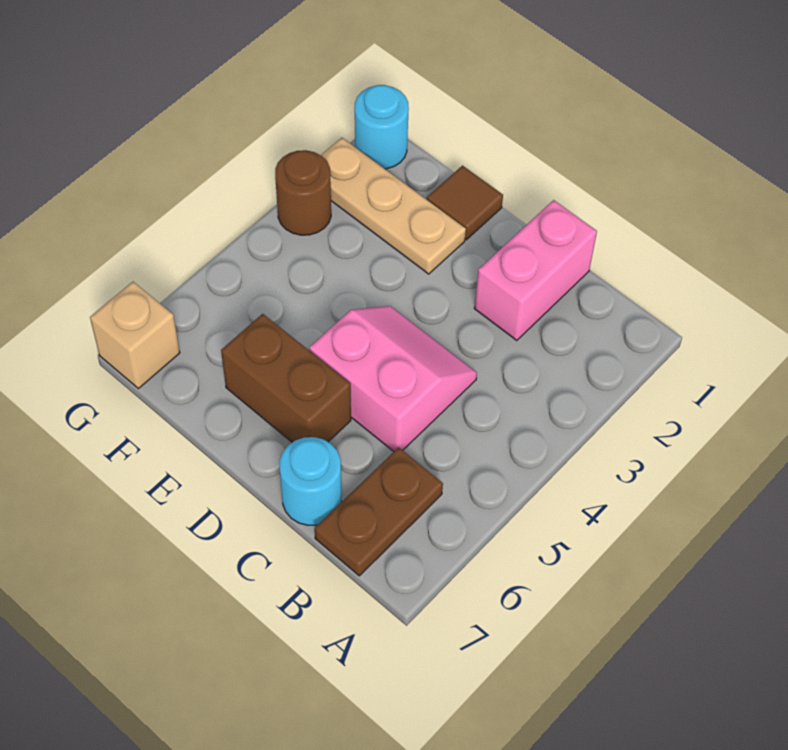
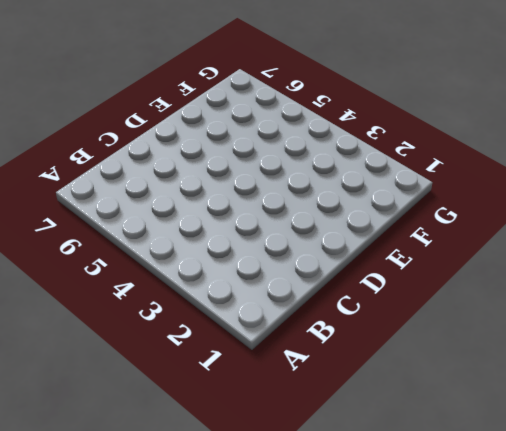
none -> brown plate B6:B7 level 1
none -> pink brick C1:C2 level 1

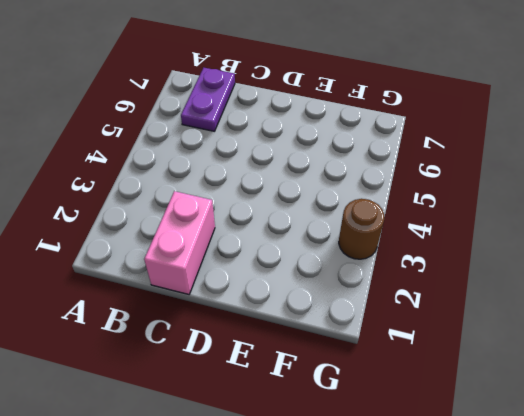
purple plate B6:B7 level 1 -> brown plate B6:B7 level 1
none -> pink slope C4:D5 level 1 top 5
none -> cyan round brick C7 level 1

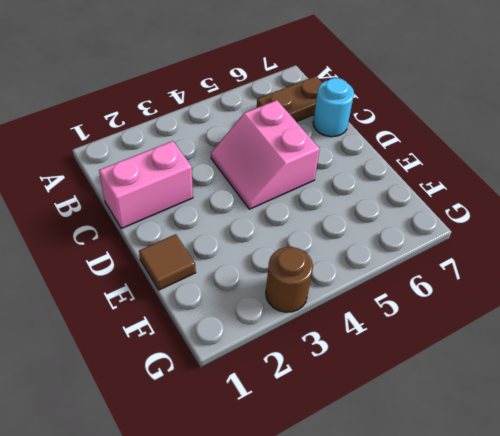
none -> brown brick D6:E6 level 1
none -> tan plate E2:G2 level 1

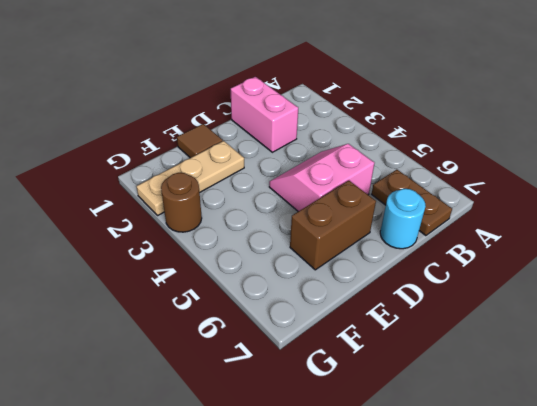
none -> cyan round brick G1 level 1
none -> tan brick G7 level 1

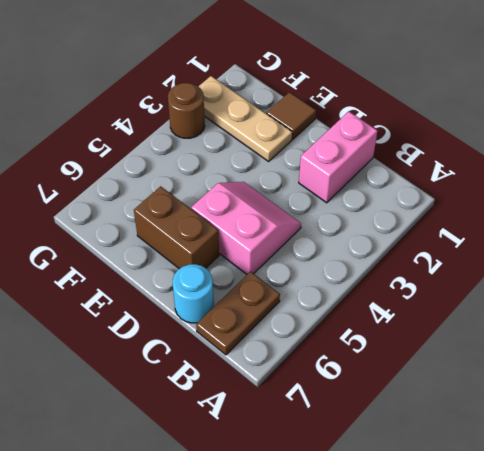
none -> cyan round brick G1 level 1
none -> tan brick G7 level 1

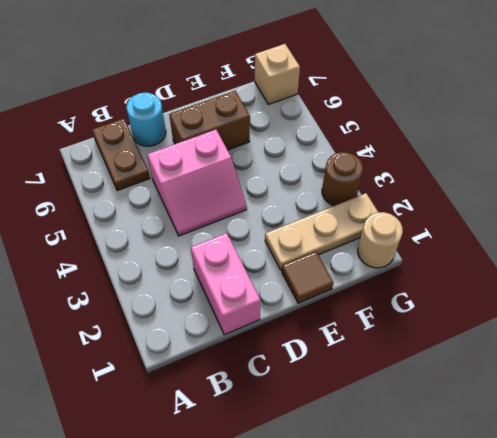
tan round brick G1 level 1 -> cyan round brick G1 level 1

